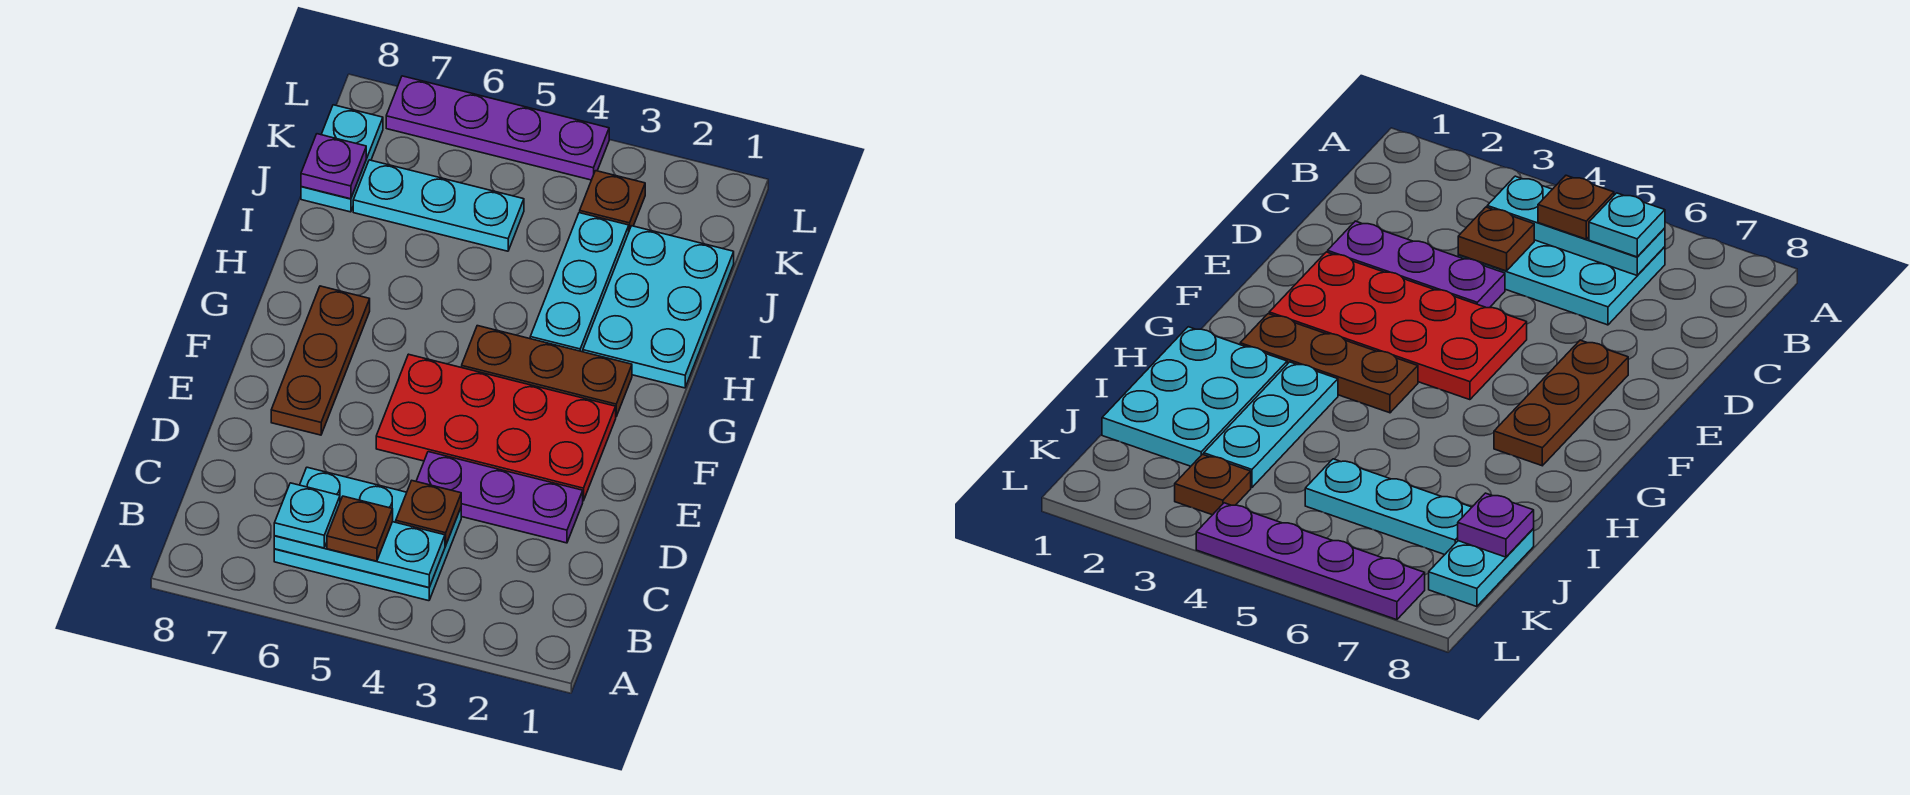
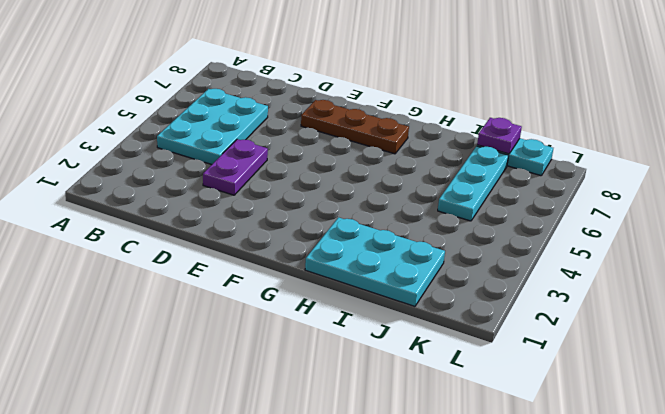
purple plate D3:D4 level 1 -> purple plate D2:D4 level 1
none -> red plate E2:F5 level 1
none -> brown plate G2:G4 level 1
none -> cyan plate H3:J3 level 1

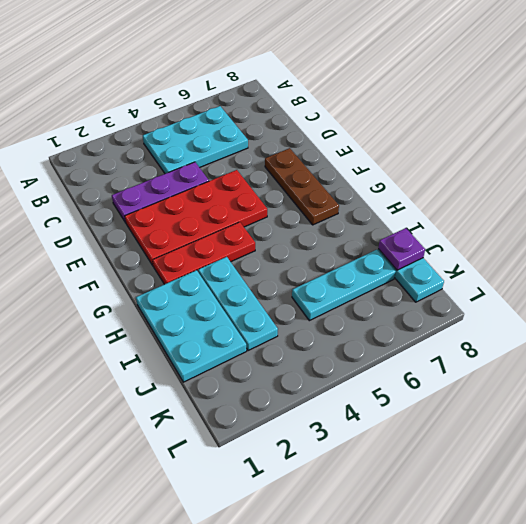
red plate G2:G4 level 1 -> brown plate G2:G4 level 1
none -> brown plate K3 level 1
none -> purple plate L4:L7 level 1
none -> cyan plate B4:B6 level 2

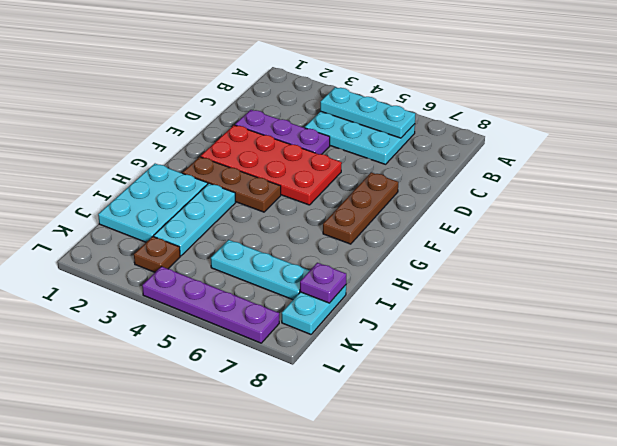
none -> brown plate C4 level 2
none -> brown plate B5 level 3
none -> cyan plate B6 level 3

